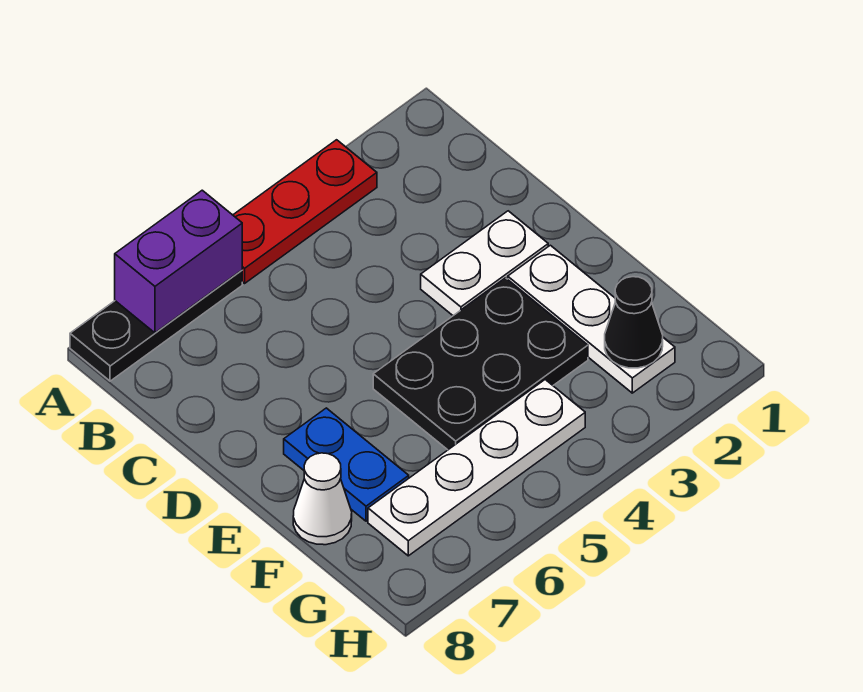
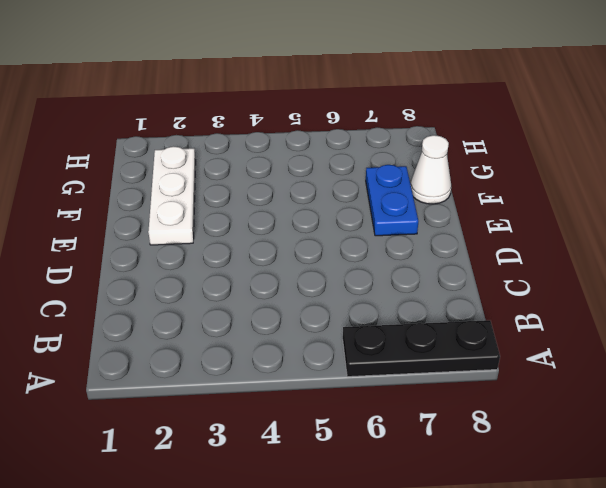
none -> red plate A3:A5 level 1
none -> white plate D2:D3 level 1

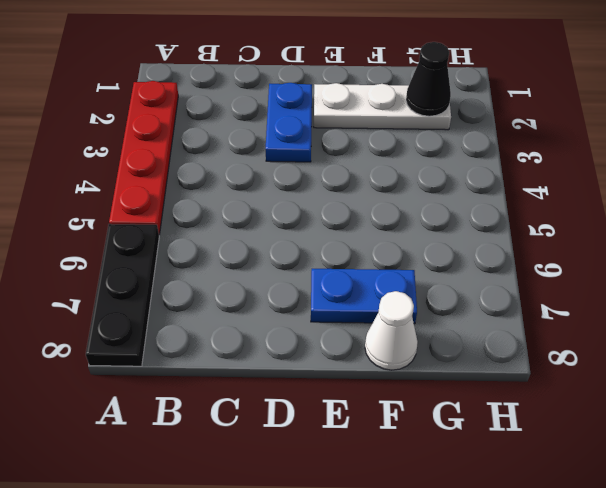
red plate A2:A5 level 1 -> red plate A3:A5 level 1
blue plate D2:D3 level 1 -> white plate D2:D3 level 1
none -> black plate E3:F5 level 1
none -> white plate G4:G7 level 1

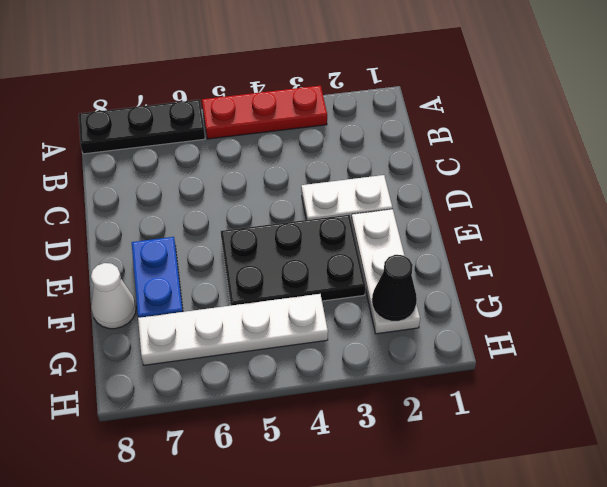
none -> purple brick A6:A7 level 2

